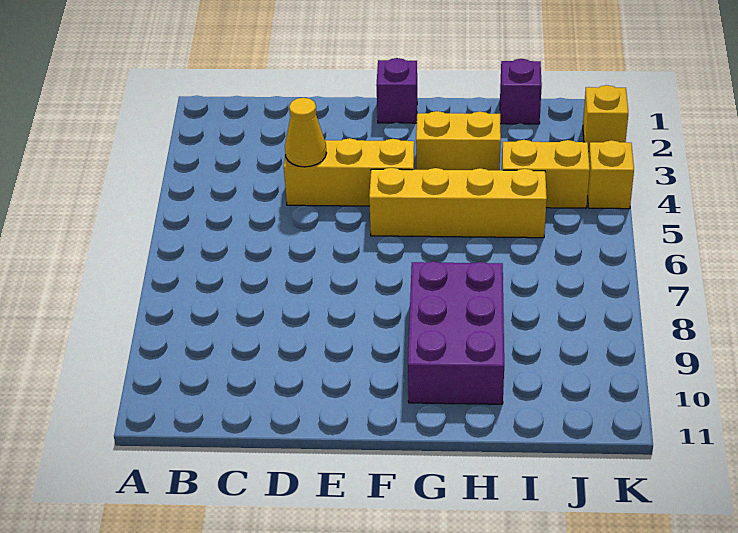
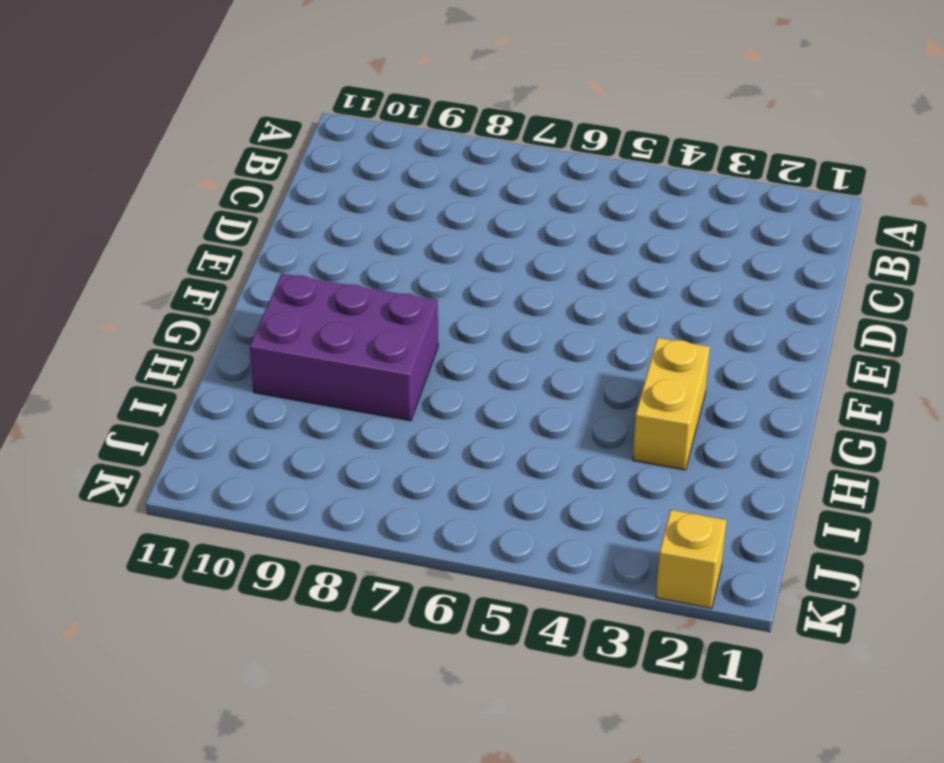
none -> yellow brick D4:F4 level 1
none -> purple brick F1 level 1

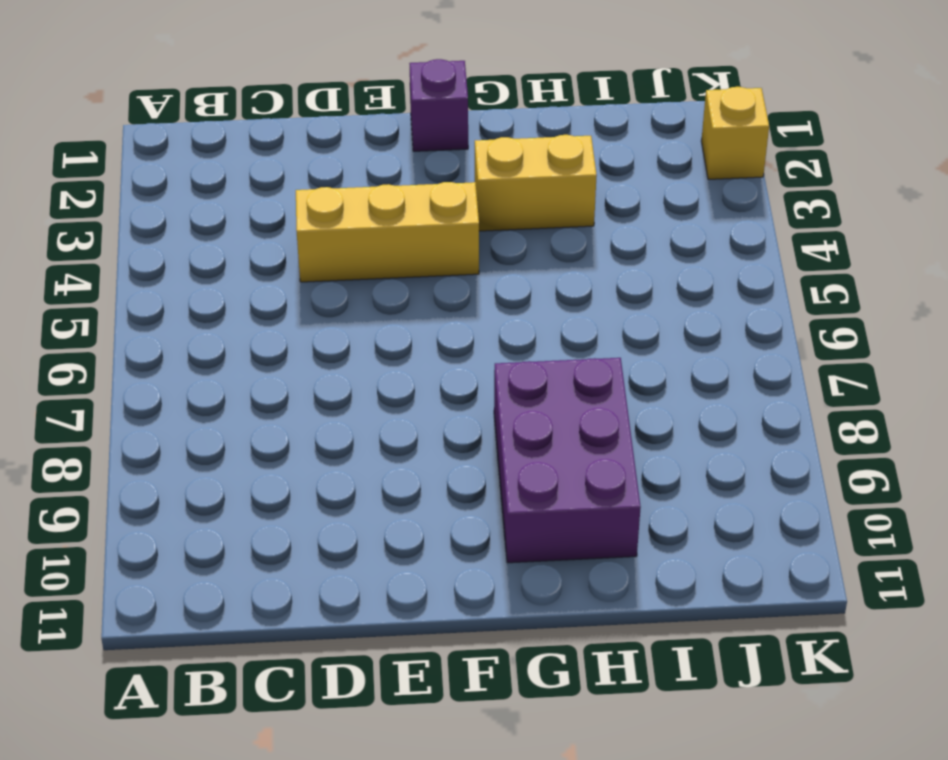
none -> yellow brick F5:I5 level 1
none -> purple brick I1 level 1

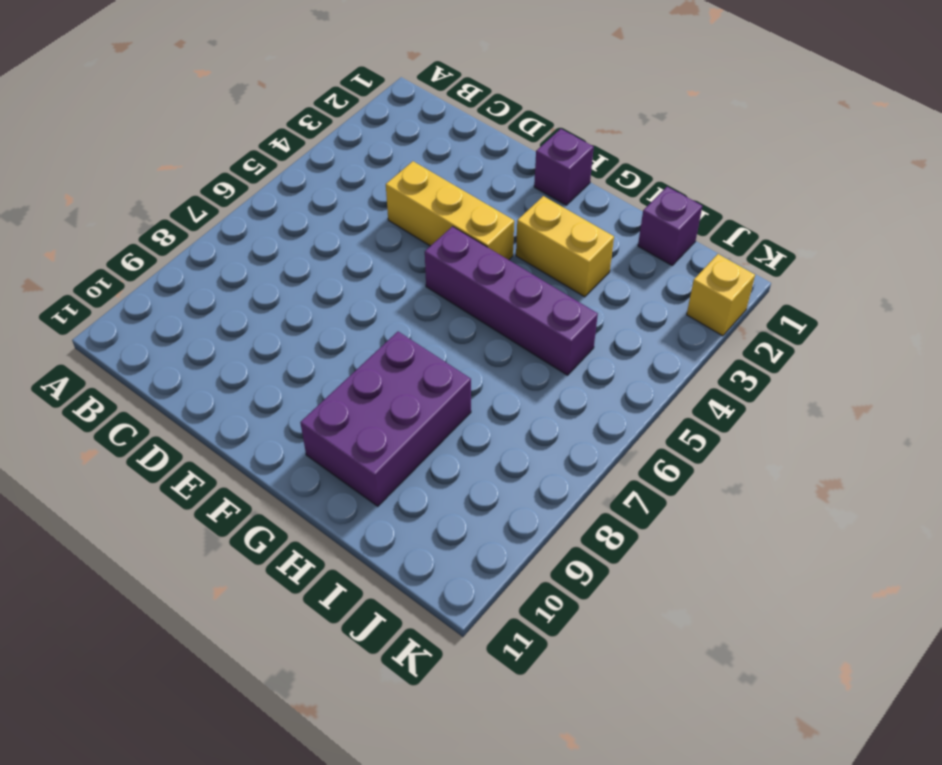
purple brick F5:I5 level 1 -> yellow brick F5:I5 level 1
none -> yellow brick I4:J4 level 1
none -> yellow brick K4 level 1

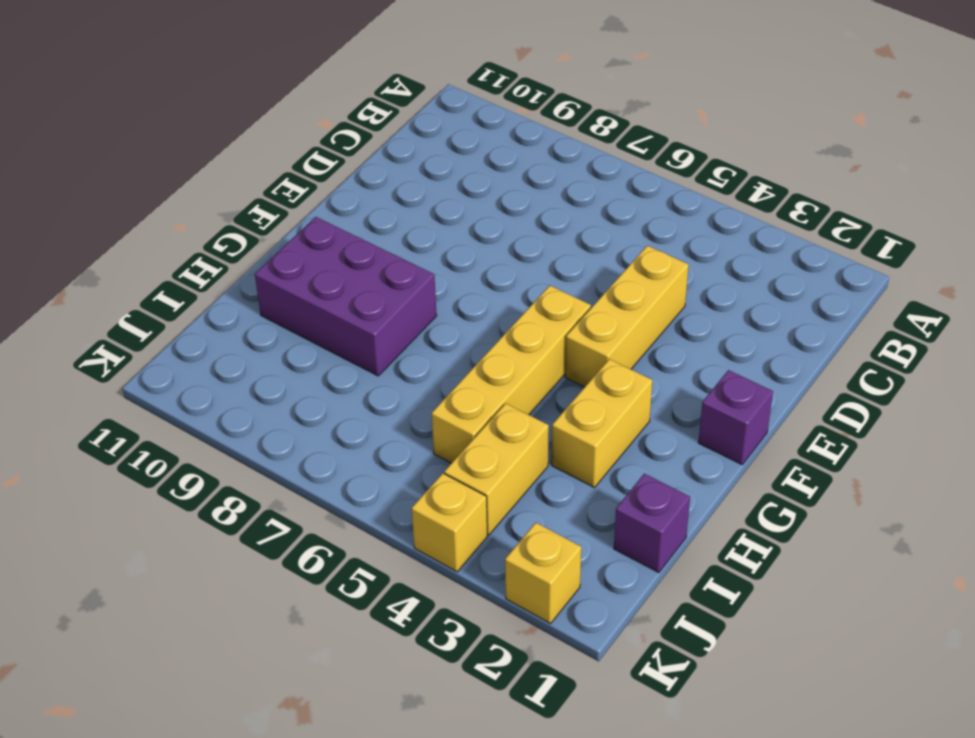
none -> yellow cone D4 level 2

